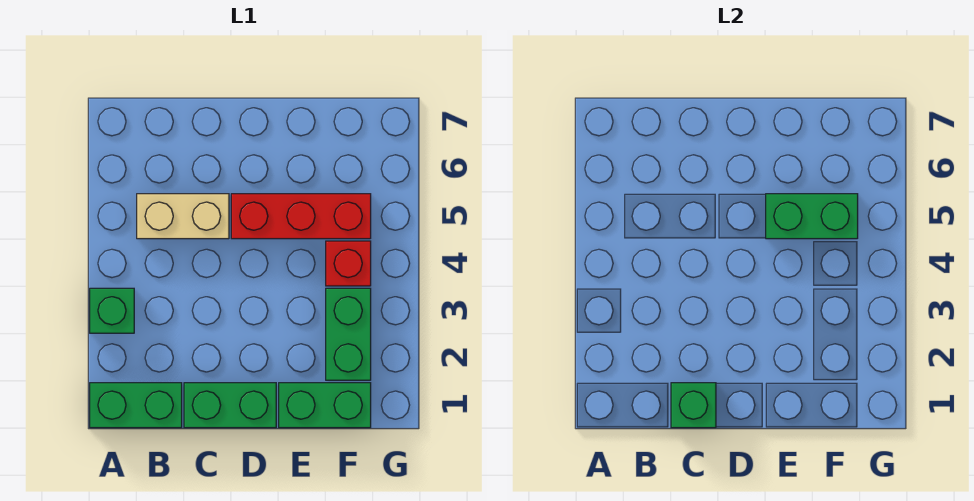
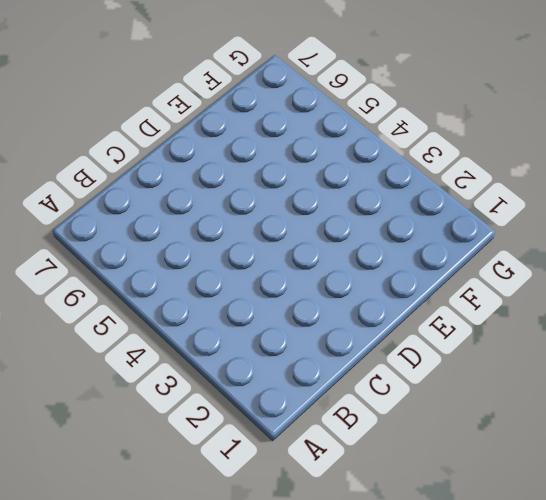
none -> green brick A1:B1 level 1
none -> green brick A3 level 1

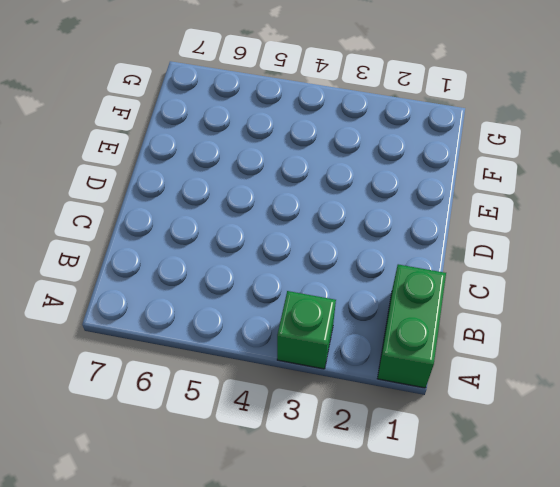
none -> tan brick B5:C5 level 1
none -> green brick C1:D1 level 1

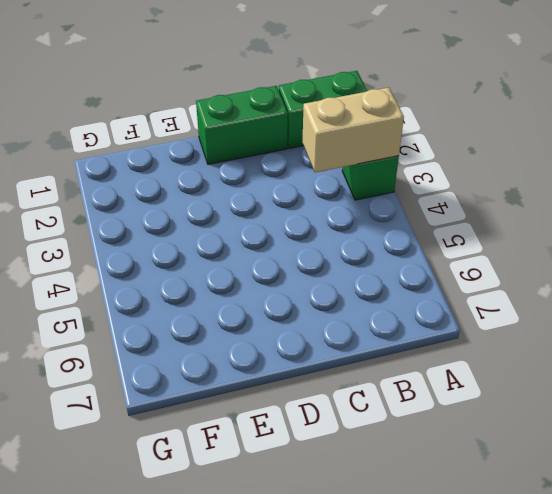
tan brick A3:B3 level 2 -> tan brick B5:C5 level 1
none -> red brick D5:F5 level 1
none -> green brick E1:F1 level 1

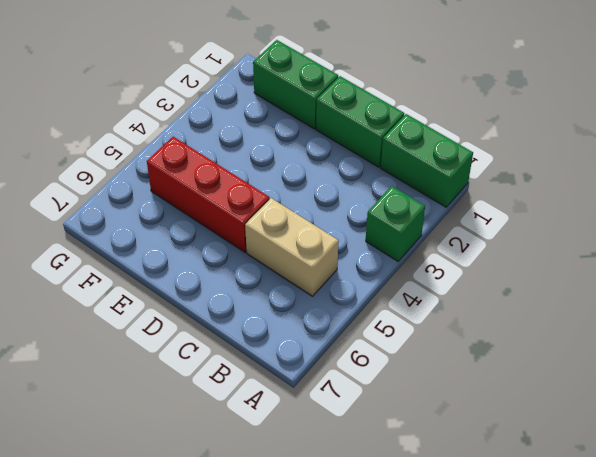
none -> green brick F2:F3 level 1
none -> red brick F4 level 1

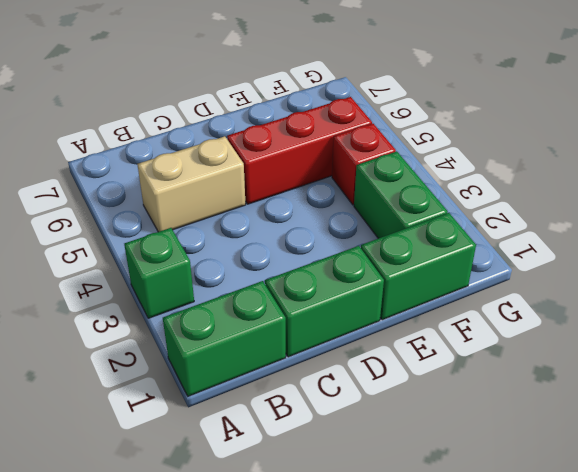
none -> green brick C1 level 2
none -> green brick E5:F5 level 2

